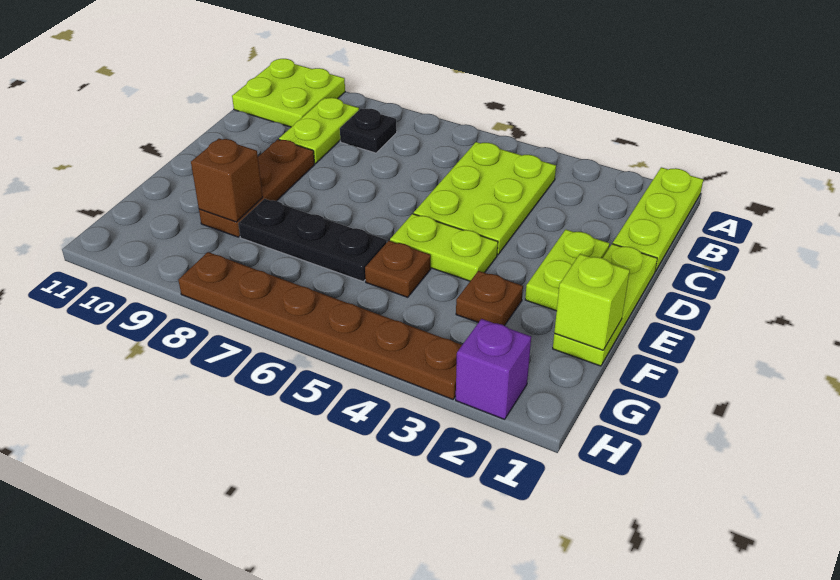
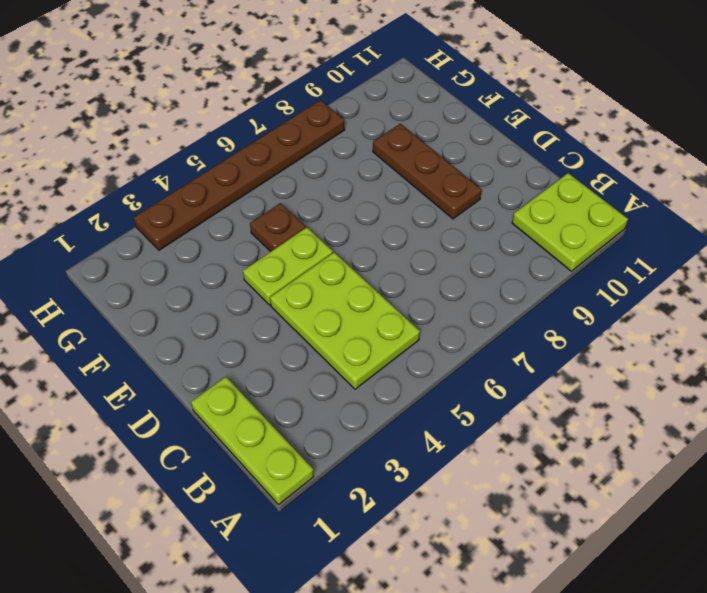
none -> black plate B8 level 1
none -> lime plate B9:C9 level 1
none -> lime plate D1:F1 level 1

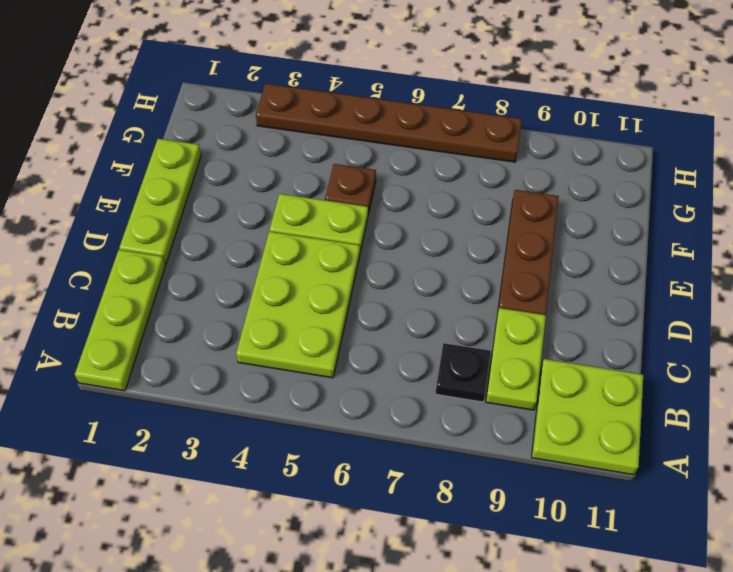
none -> lime plate D2:E2 level 1
none -> brown plate F3 level 1
none -> black plate F6:F8 level 1

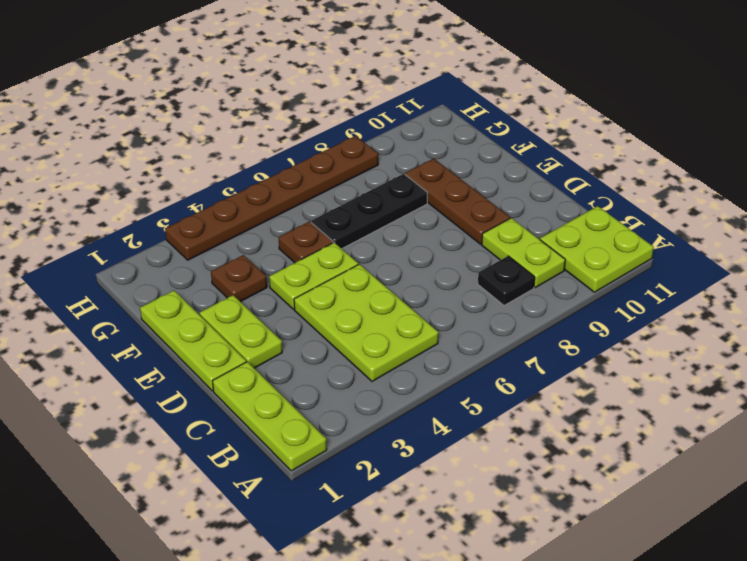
none -> purple brick H2 level 1
none -> lime brick F1 level 2
none -> brown brick F9 level 2

